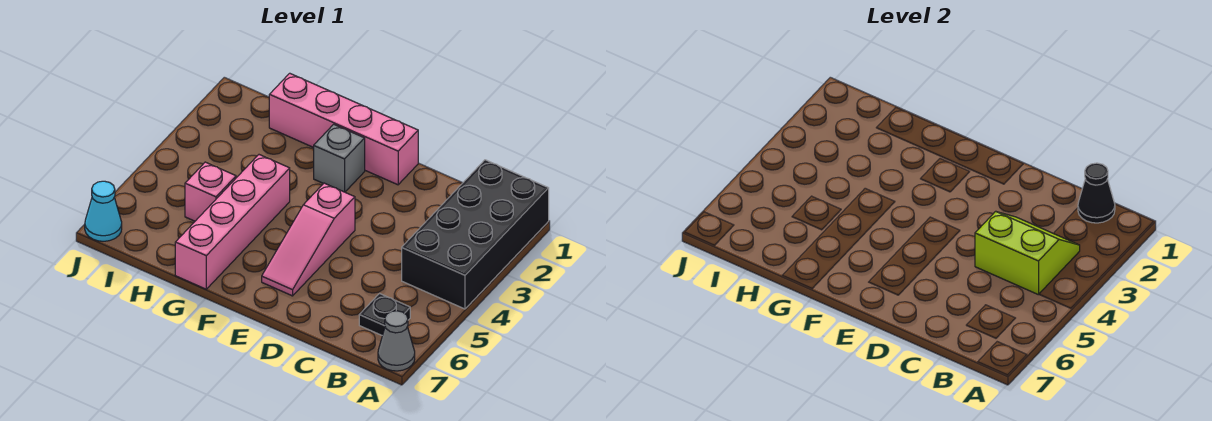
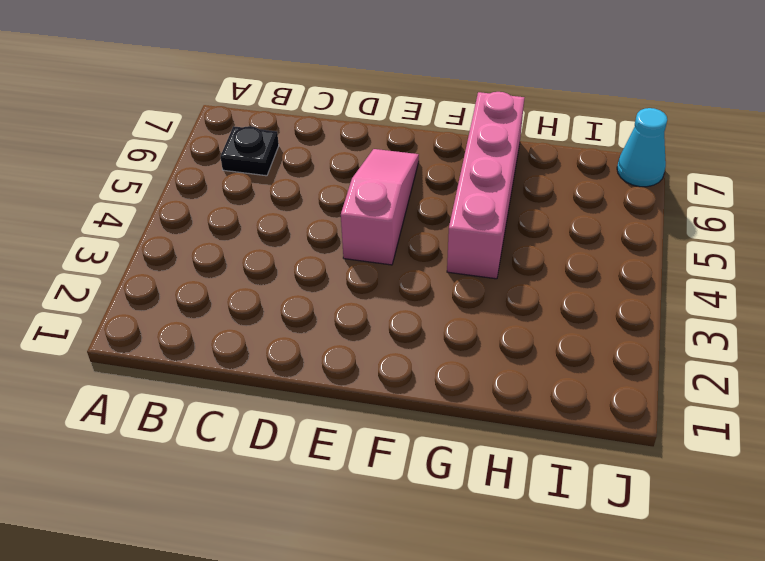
none -> black brick A1:B4 level 1
none -> grey cone A7 level 1

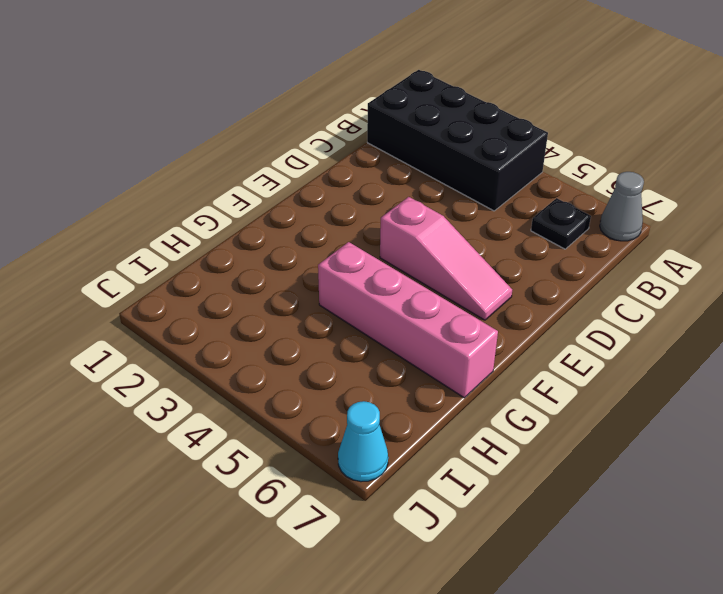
none -> pink brick E1:H1 level 1
none -> grey brick F2 level 1

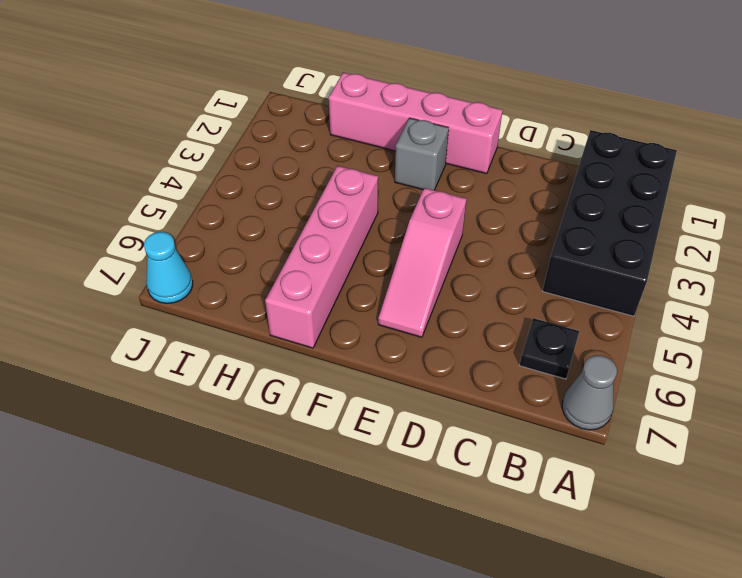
none -> pink brick H5 level 1
none -> black cone B1 level 2

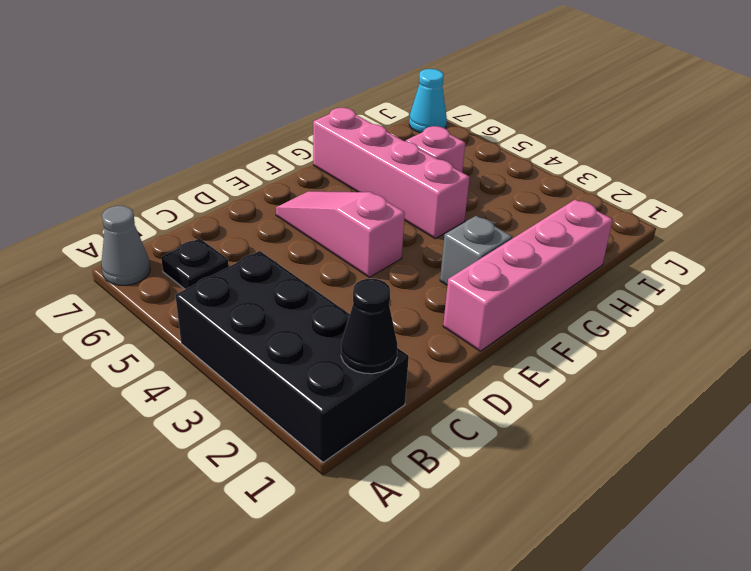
none -> lime slope B3:C4 level 2 top 4

